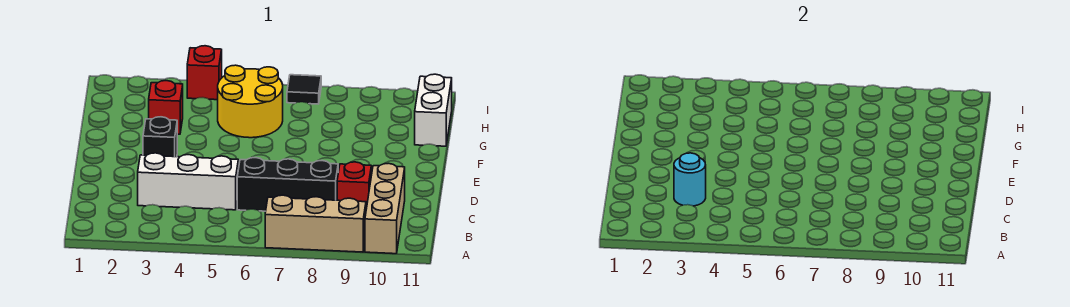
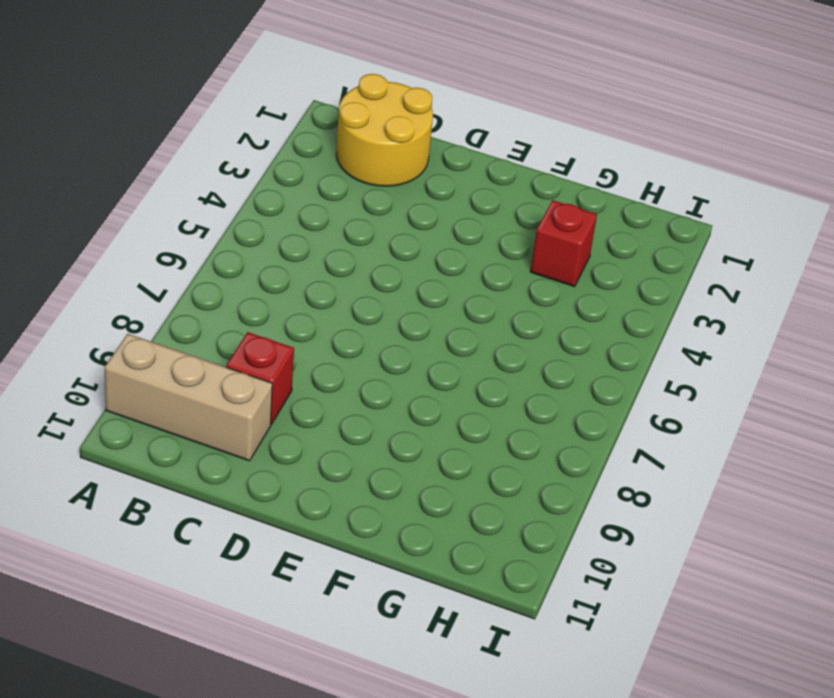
yellow round brick B1:C2 level 1 -> yellow round brick G5:H6 level 1
none -> tan brick A7:A9 level 1
none -> white brick C3:C5 level 1
none -> black brick C6:C8 level 1

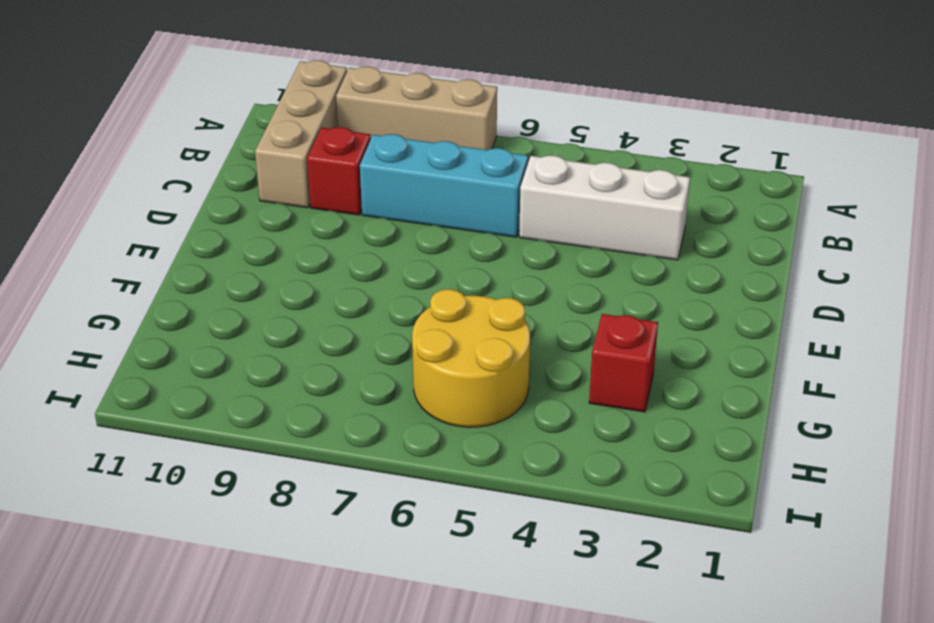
cyan brick C6:C8 level 1 -> black brick C6:C8 level 1
none -> black brick E3 level 1
none -> white brick G11:H11 level 1
none -> red brick I4 level 1

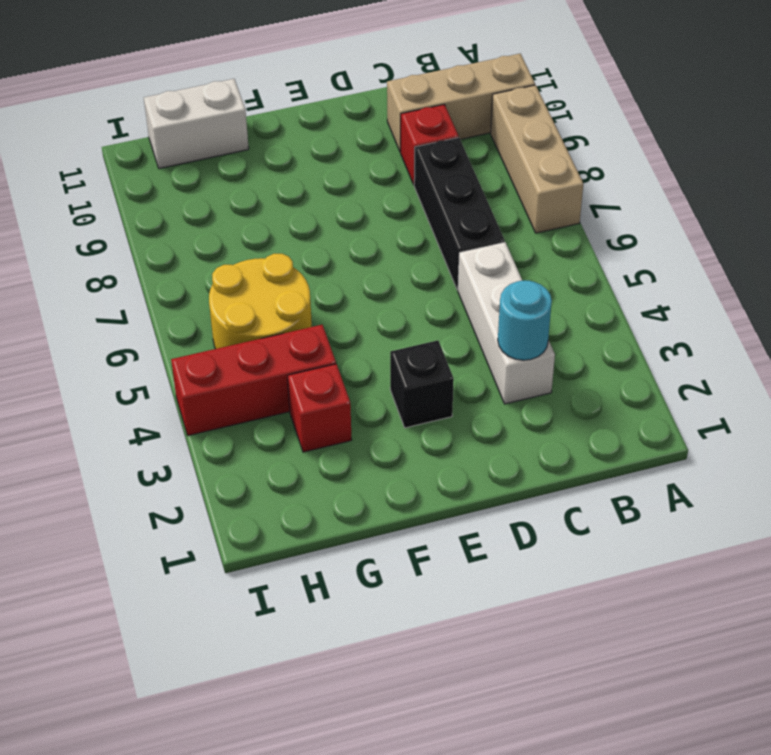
red brick G4:I4 level 1 -> red brick I4 level 1
none -> black tile I7 level 1

